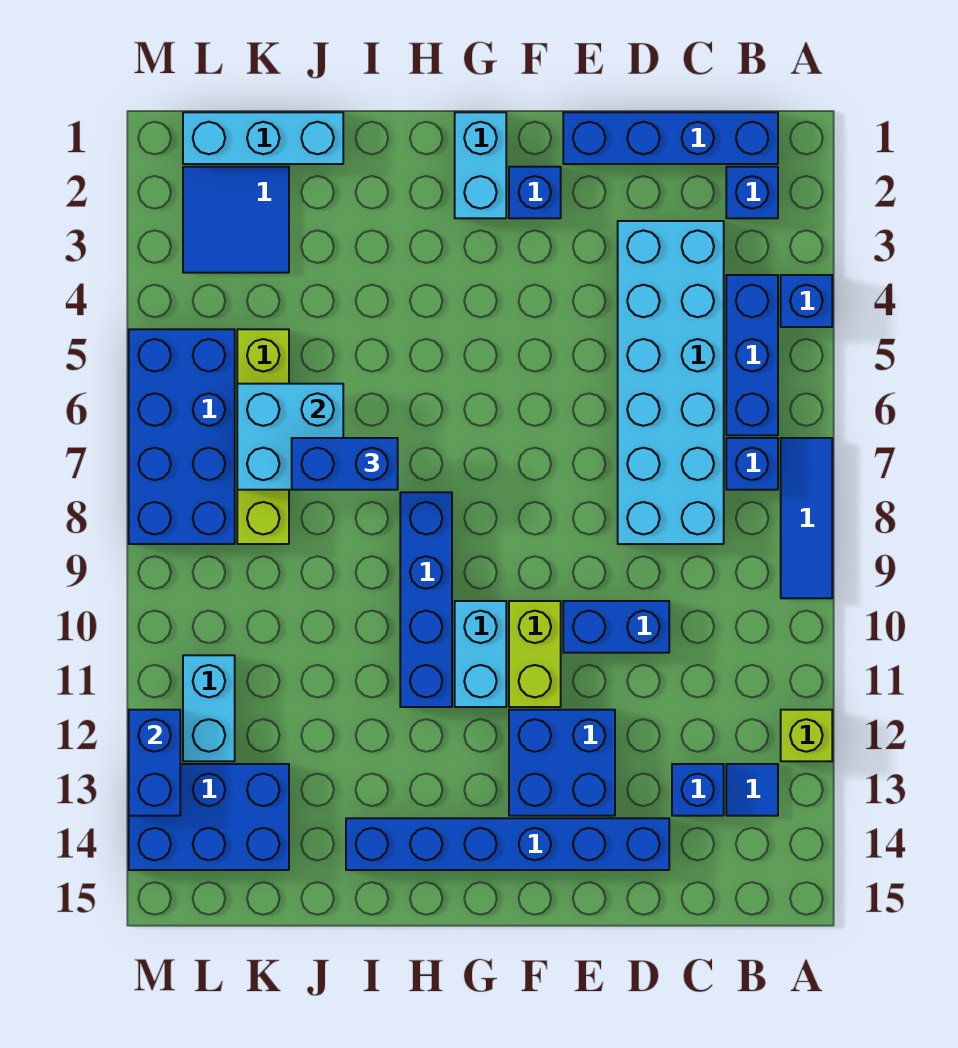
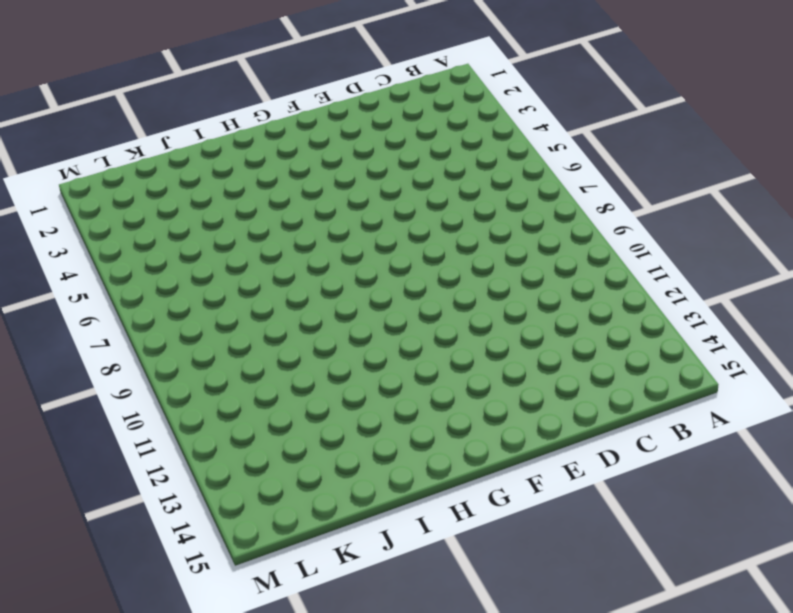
none -> blue brick A4 level 1
none -> blue tile A7:A9 level 1
none -> lime brick A12 level 1

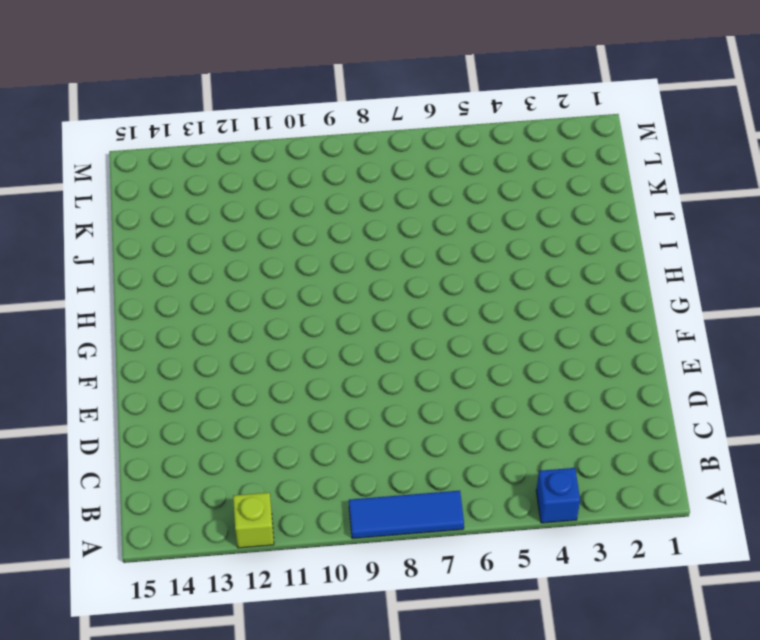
none -> blue brick B1:E1 level 1
none -> blue brick B2 level 1
none -> blue brick B4:B6 level 1

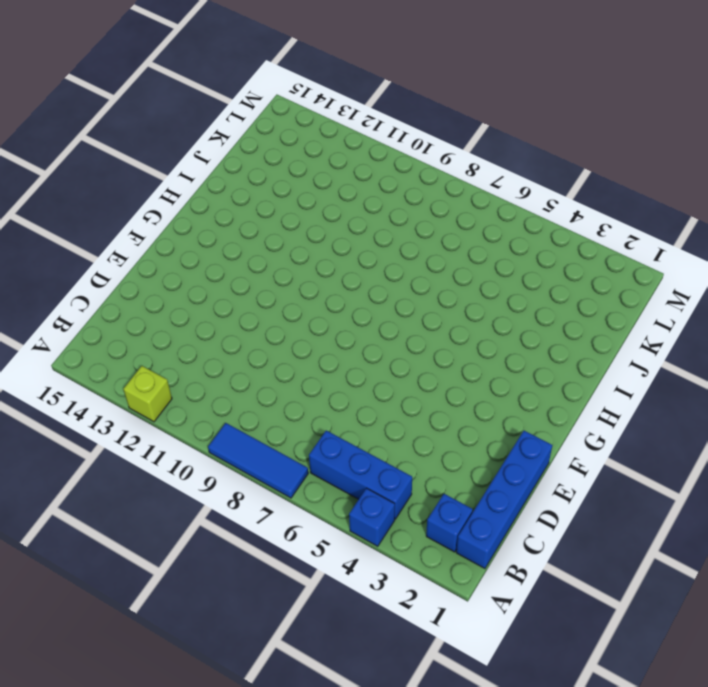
none -> blue brick B7 level 1
none -> blue tile B13 level 1
none -> cyan brick C3:D8 level 1

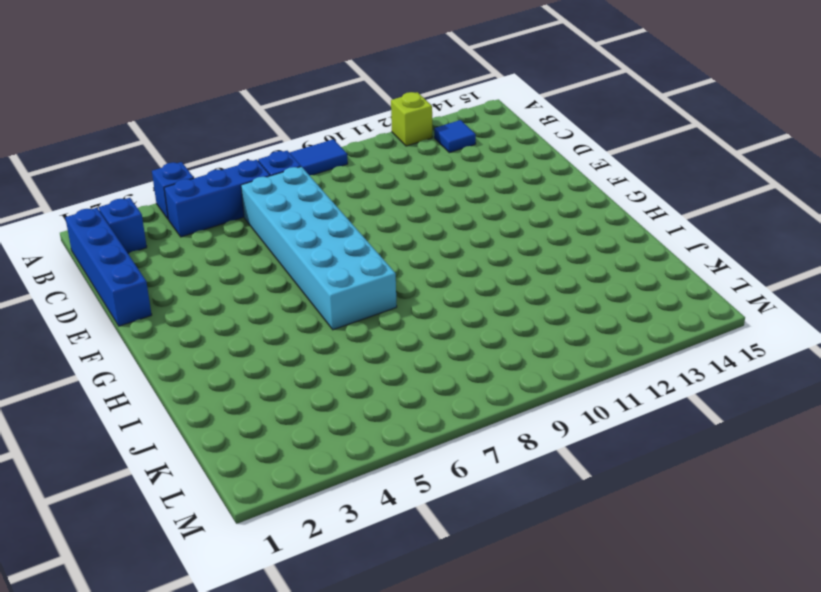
cyan brick C6:H7 level 1 -> cyan brick C3:D8 level 1
none -> blue brick C13 level 1
none -> blue brick D10:E10 level 1
none -> blue brick D14:I14 level 1

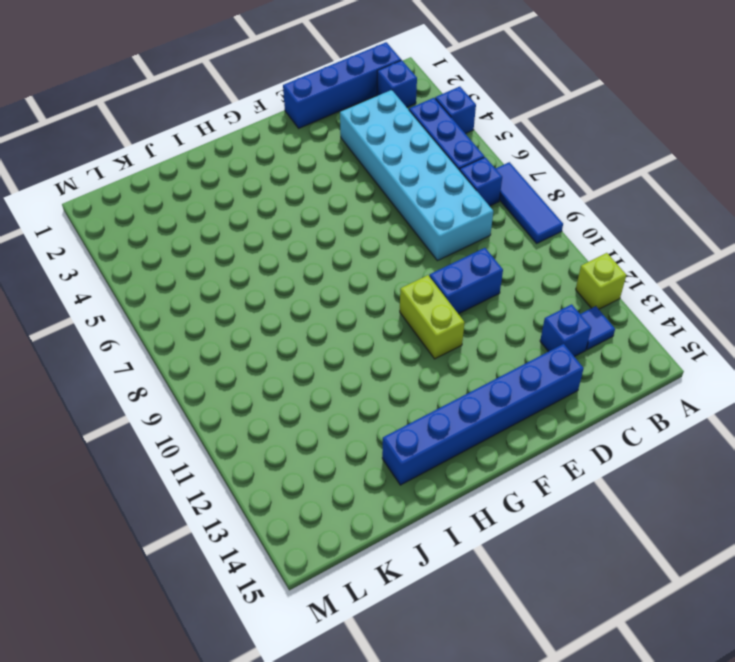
none -> blue brick E12:F13 level 1
none -> blue brick F2 level 1
none -> cyan brick G1:G2 level 1

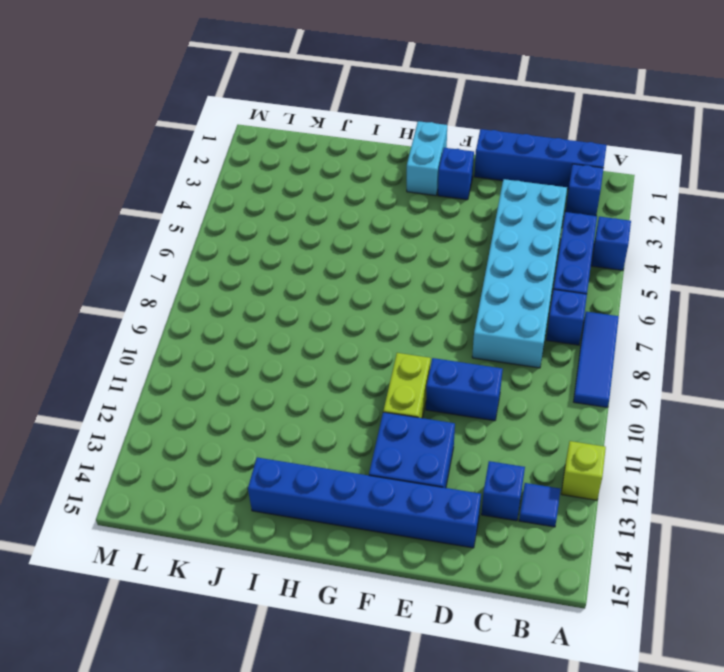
none -> cyan brick G10:G11 level 1
none -> blue brick H8:H11 level 1
none -> cyan brick J1:L1 level 1

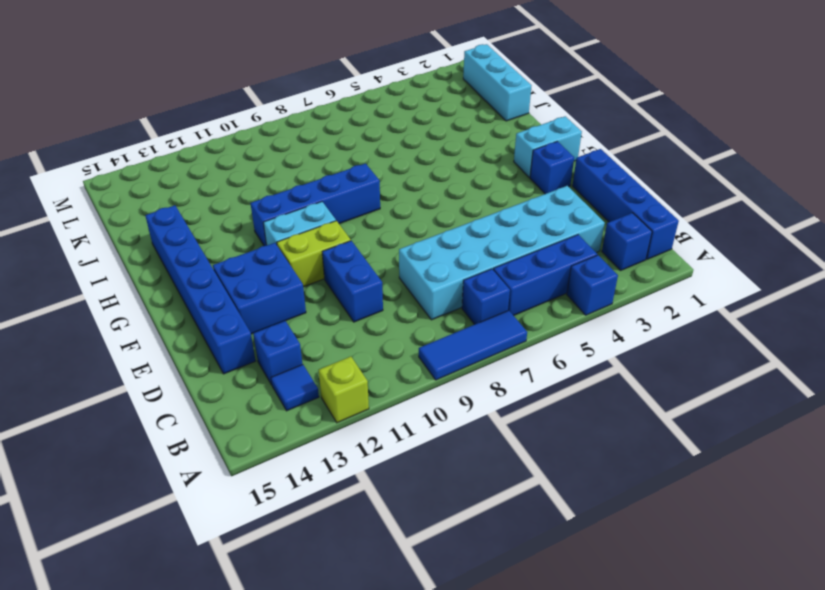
none -> blue tile K2:L3 level 1
none -> lime brick K5:K8 level 1
none -> blue brick K13:M14 level 1

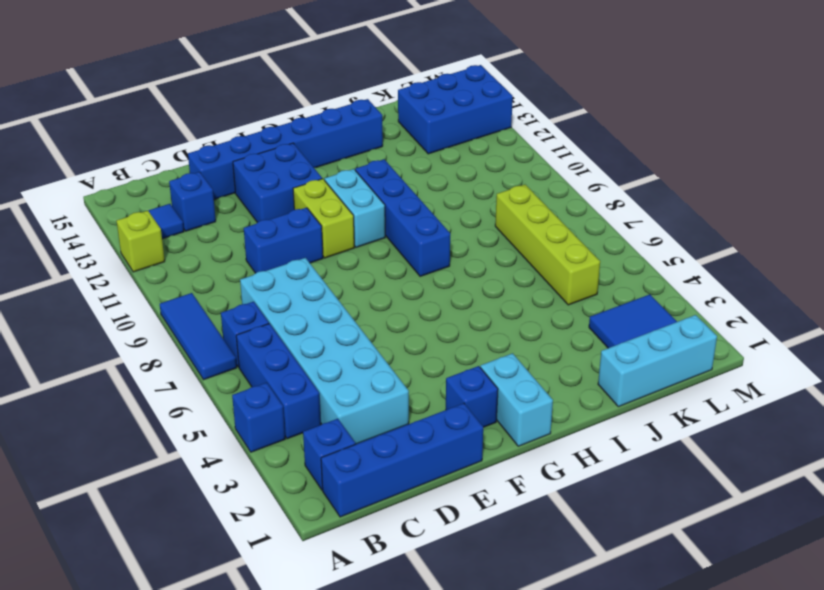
none -> blue brick L5:M8 level 1
none -> cyan brick L11:L12 level 1
none -> cyan brick J6:K7 level 2

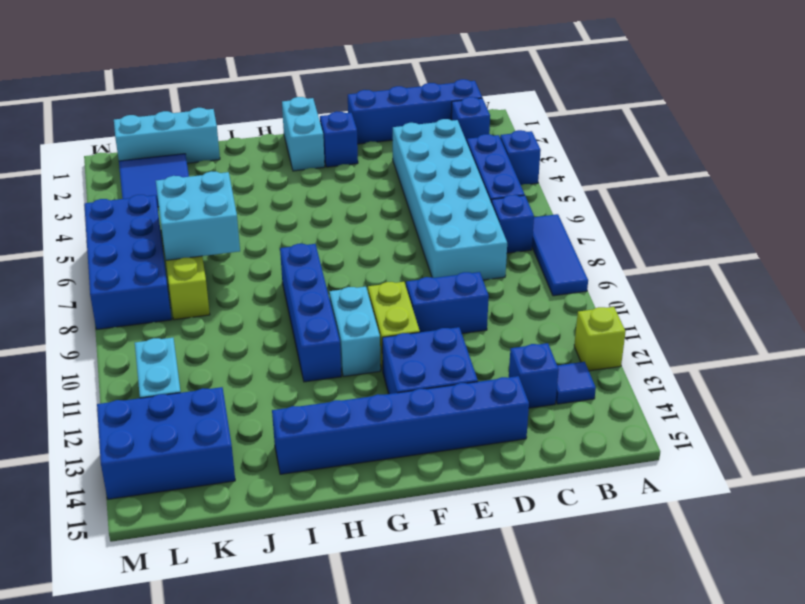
none -> blue brick M12:M13 level 2
none -> blue brick I7:J7 level 3

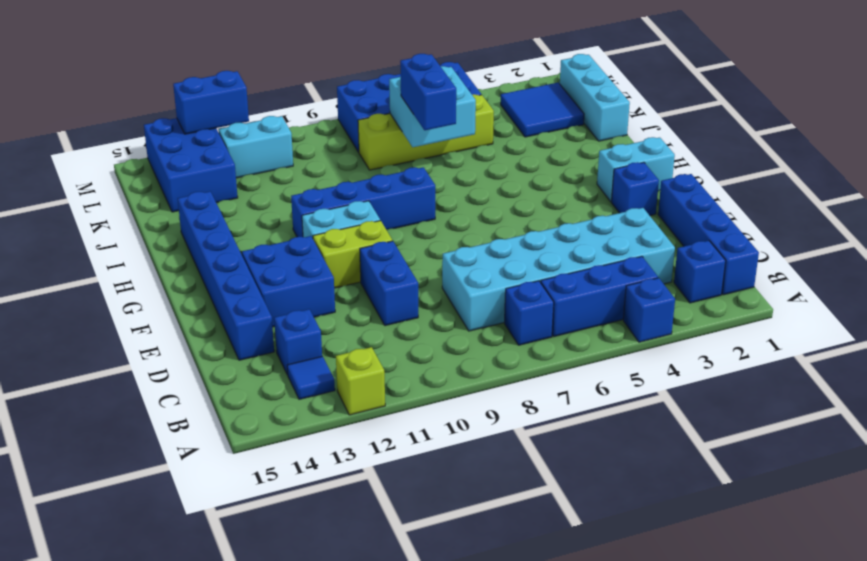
none -> blue tile A7:A9 level 1

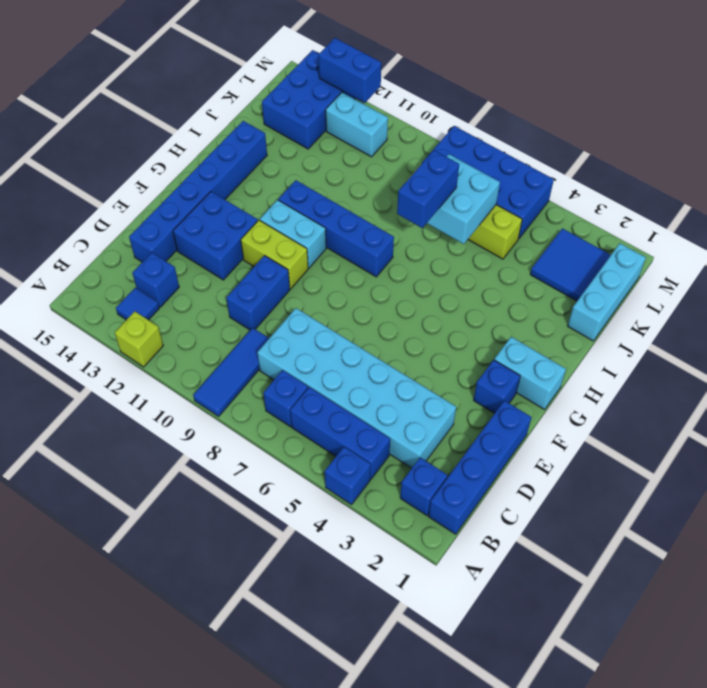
blue tile A9:C9 level 1 -> blue tile A7:A9 level 1

